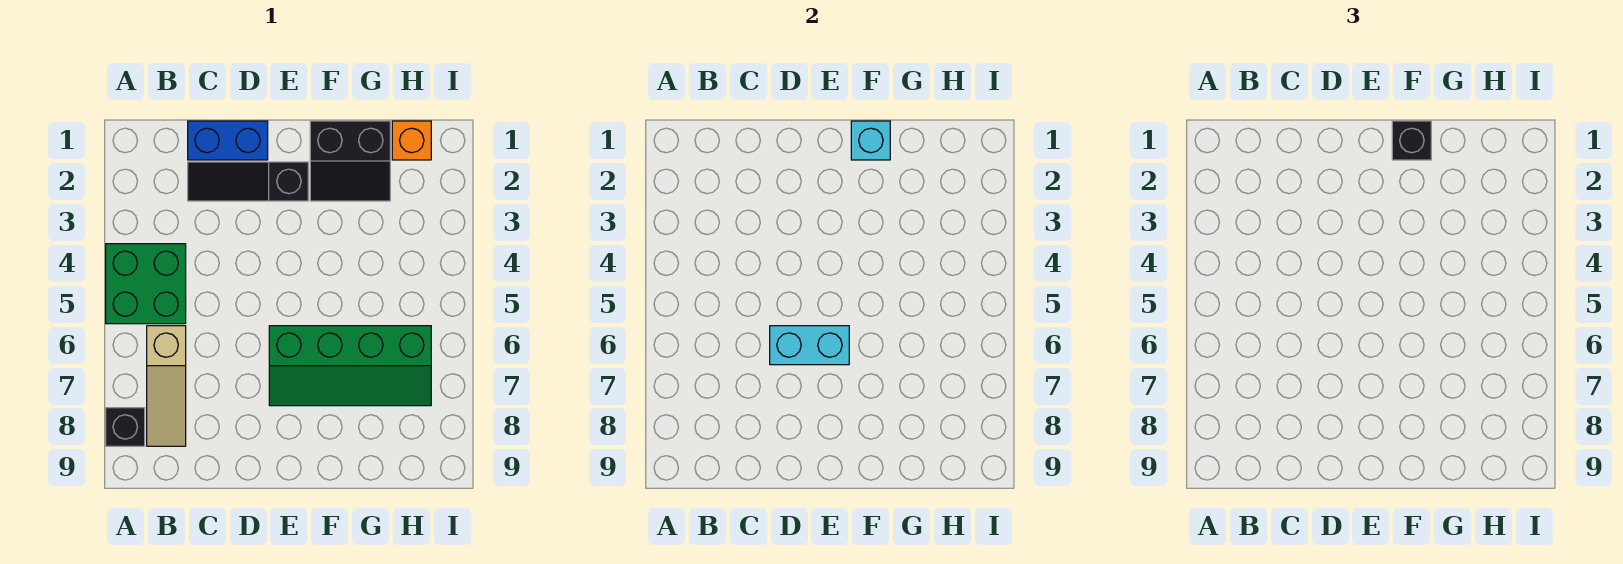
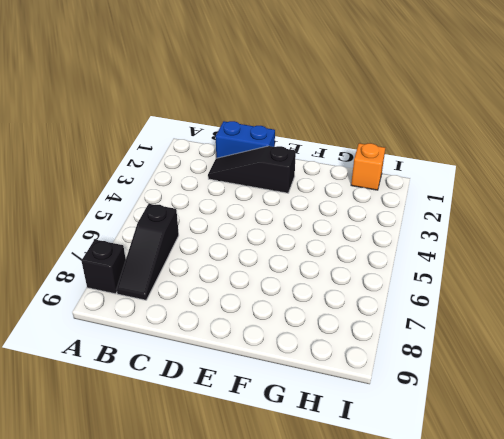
black slope B6:B8 level 1 top 6 -> tan slope B6:B8 level 1 top 6
none -> green brick A4:B5 level 1
none -> green slope E6:H7 level 1 top 6

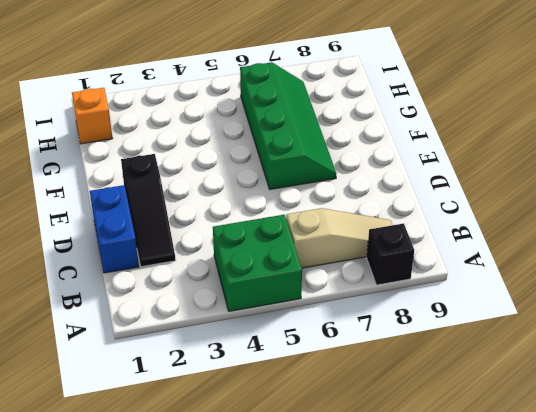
none -> black slope F1:G2 level 1 top 1
none -> cyan brick D6:E6 level 2

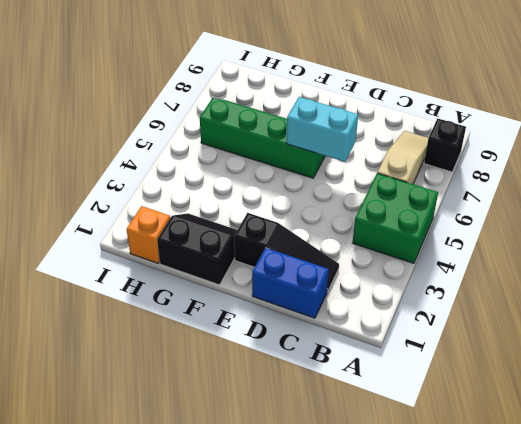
none -> cyan brick F1 level 2
none -> black brick F1 level 3

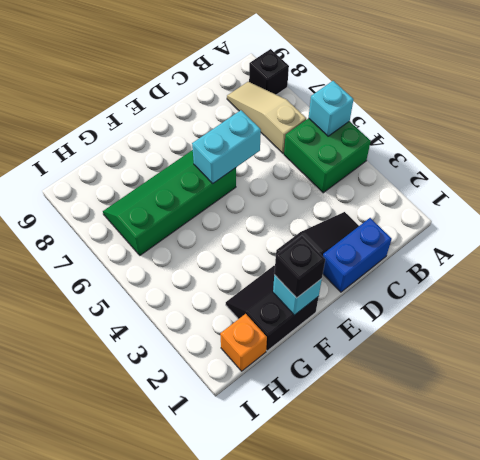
cyan brick A5 level 2 -> none

